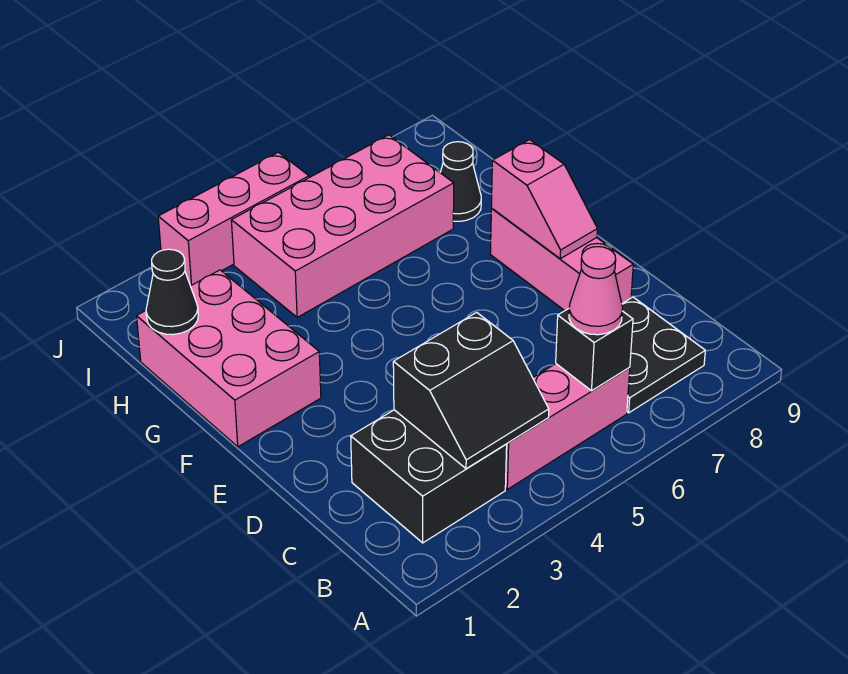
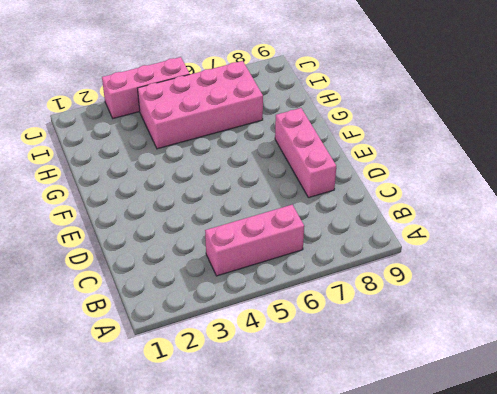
none -> black brick B2:C3 level 1
none -> black plate B7:C8 level 1
none -> pink brick F1:H2 level 1

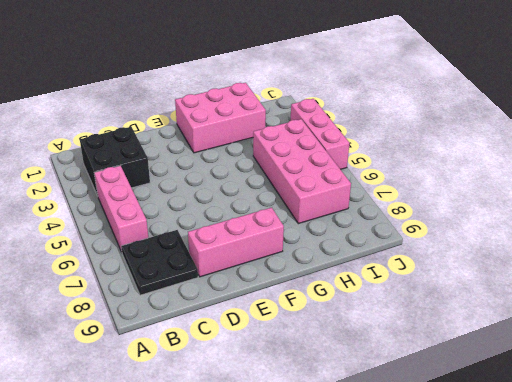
none -> black cone H8 level 1
none -> black slope B3:C4 level 2 top C
none -> black brick B6 level 2

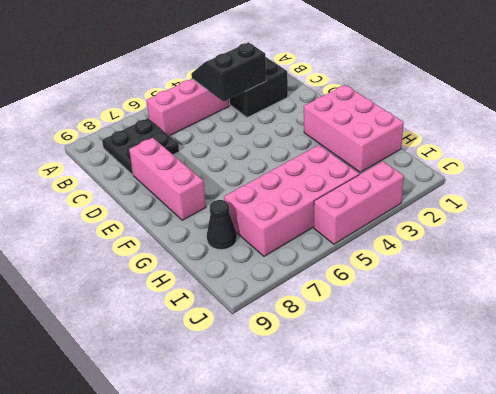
none -> black brick B6 level 2
none -> pink slope E8:F8 level 2 top F
none -> black cone H1 level 2

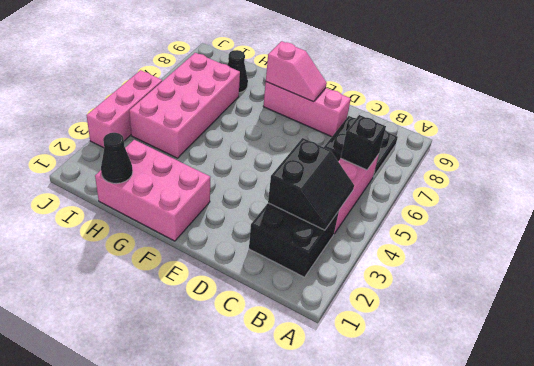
none -> pink cone B6 level 3

